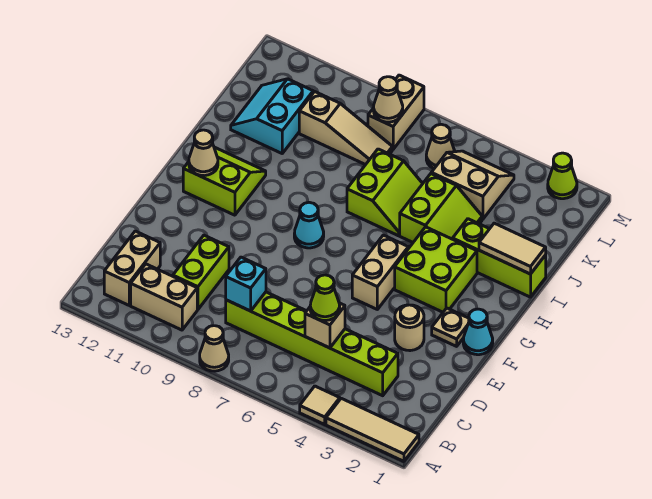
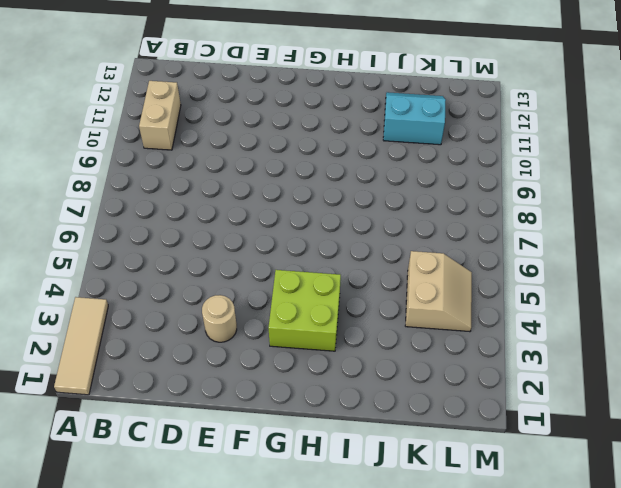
none -> tan tile A4 level 1
none -> tan cone A8 level 1
none -> tan brick B12:C12 level 1

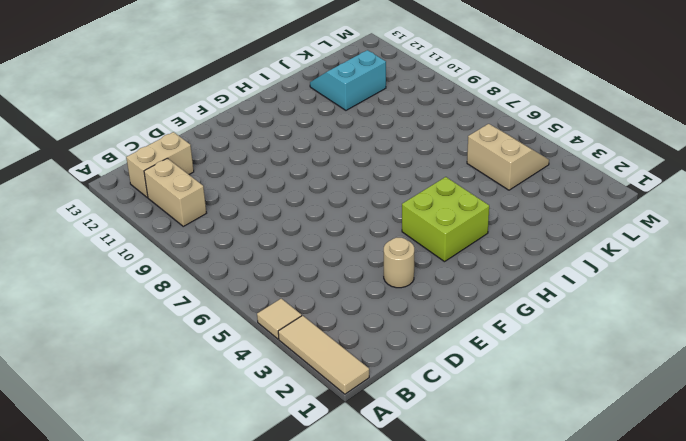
none -> tan cone A8 level 1
none -> lime brick C3:C8 level 1
none -> lime brick C10:D10 level 1

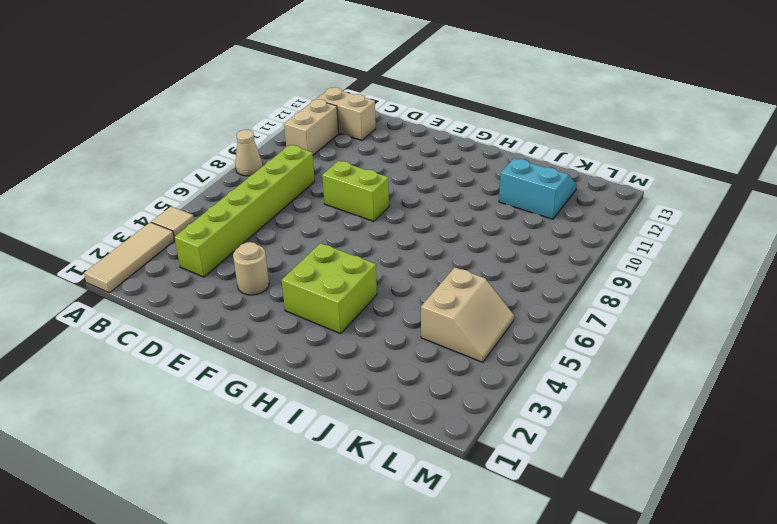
lime brick E8:F8 level 1 -> lime brick C10:D10 level 1
none -> cyan cone F1 level 1
none -> tan plate F2 level 1
none -> tan brick F5:G5 level 1

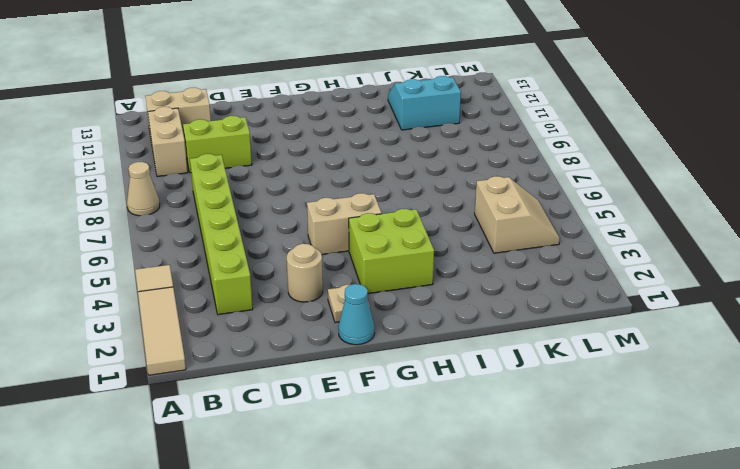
none -> cyan cone G8 level 1
none -> lime slope G11:H12 level 1 top G
none -> lime brick I1:I3 level 1

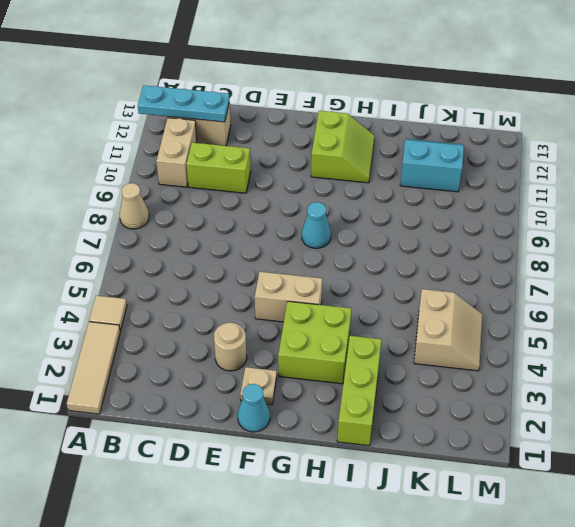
cyan plate A12:C12 level 2 -> none
none -> lime brick C3:C8 level 1
none -> lime slope I4:J5 level 1 top 5
none -> lime slope I6:J7 level 1 top 7

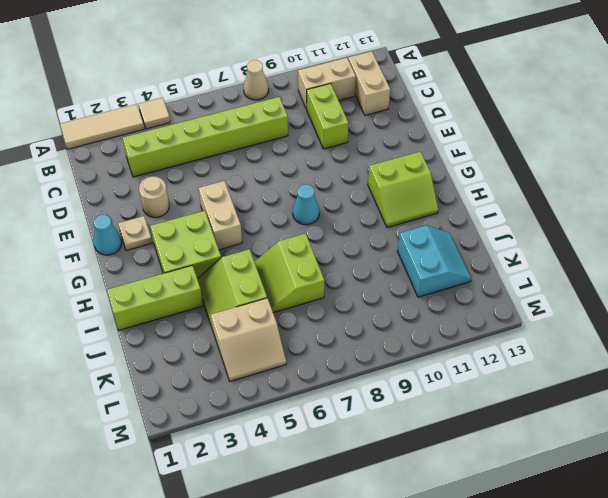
none -> tan slope K8:K10 level 1 top 10
none -> tan cone L6 level 1
none -> tan brick L8:M8 level 1

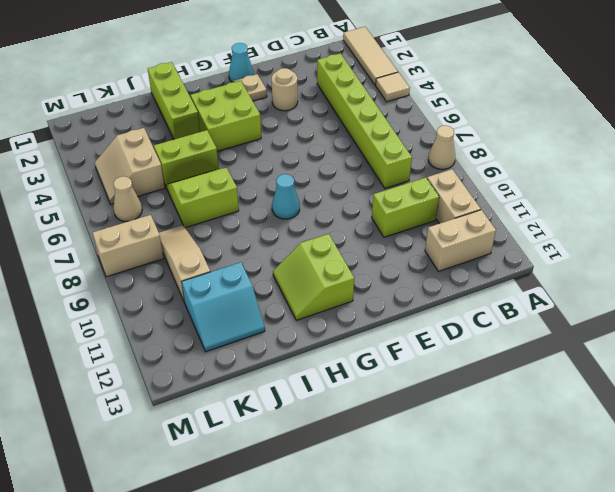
none -> tan brick F5:G5 level 1
none -> lime cone M2 level 1
none -> tan brick C5 level 2

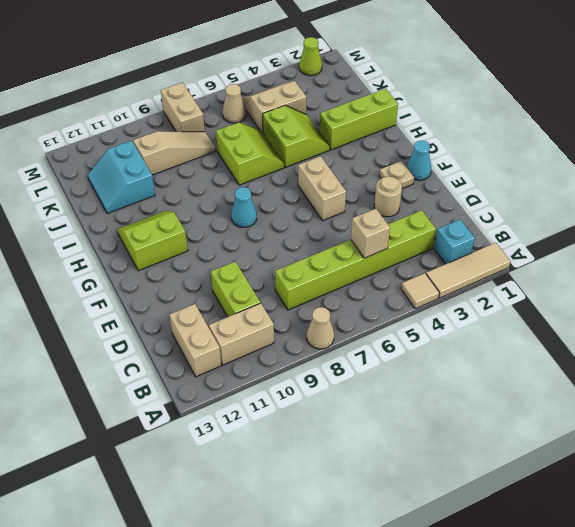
cyan brick B2 level 1 -> cyan brick C8 level 2
none -> lime brick G3:H4 level 1
none -> tan cone G12 level 2
none -> tan tile I1:I2 level 2

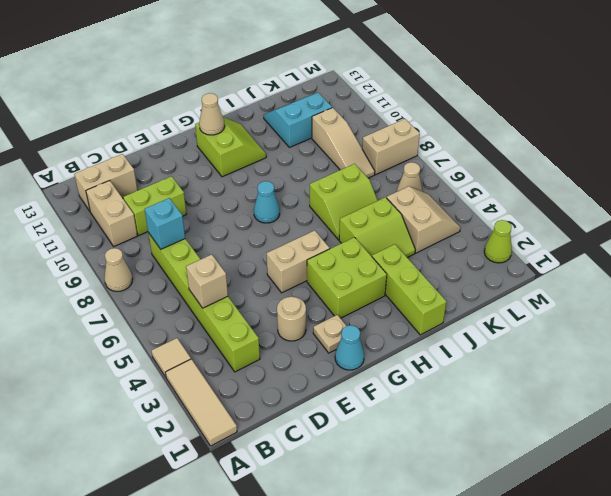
none -> tan tile I1:I2 level 2
none -> tan cone L8 level 2
none -> lime cone C5 level 3

